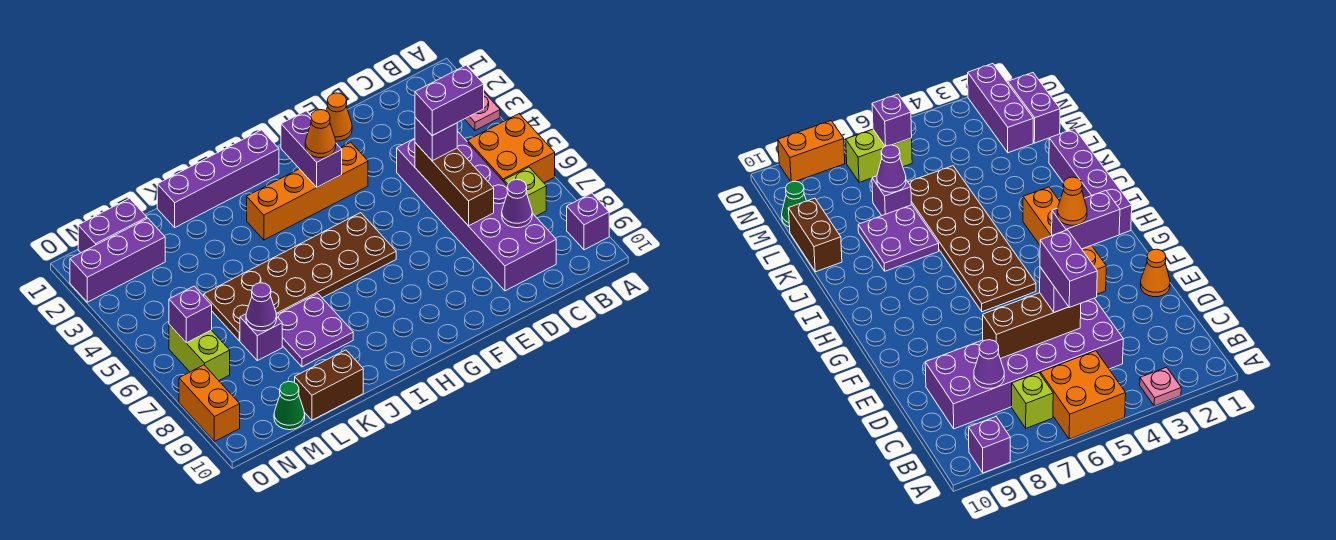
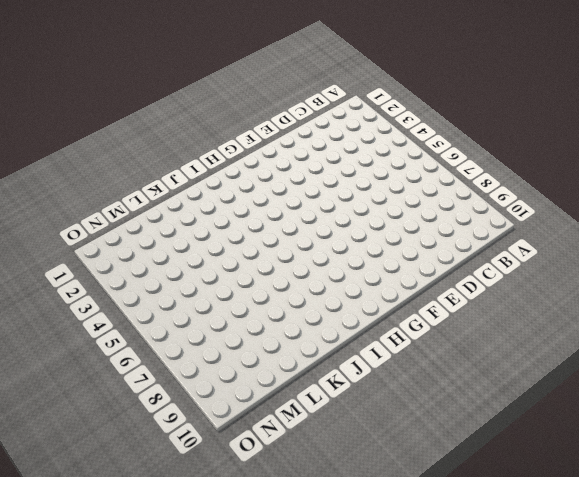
none -> pink plate A3 level 1
none -> orange brick A5:B6 level 1
none -> purple brick A9 level 1

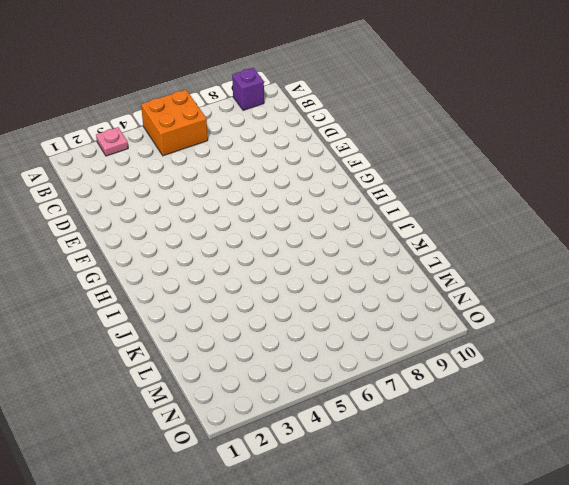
none -> lime brick B7 level 1
none -> purple brick C4:D9 level 1
none -> orange cone E1 level 1

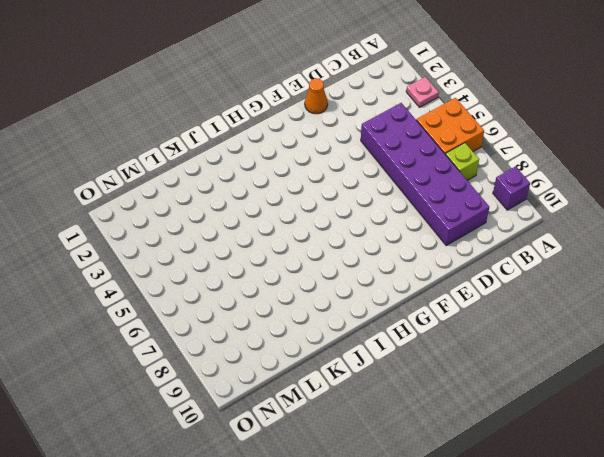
none -> orange brick F3:I3 level 1
none -> brown plate G5:L6 level 1
none -> purple brick H1:K1 level 1

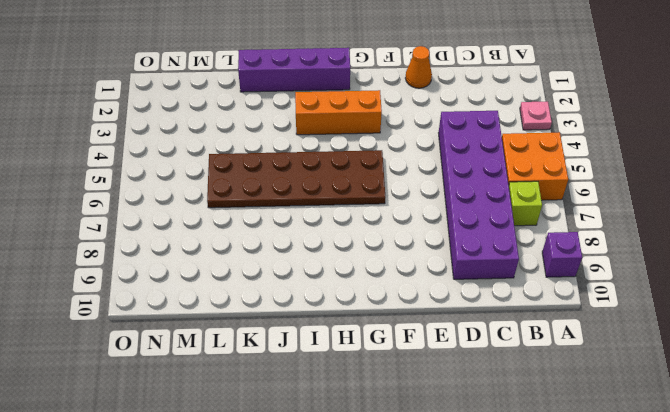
orange brick G3:I3 level 1 -> orange brick F3:I3 level 1
none -> purple plate J7:K8 level 1
none -> brown brick K10:L10 level 1
none -> purple brick L7 level 1

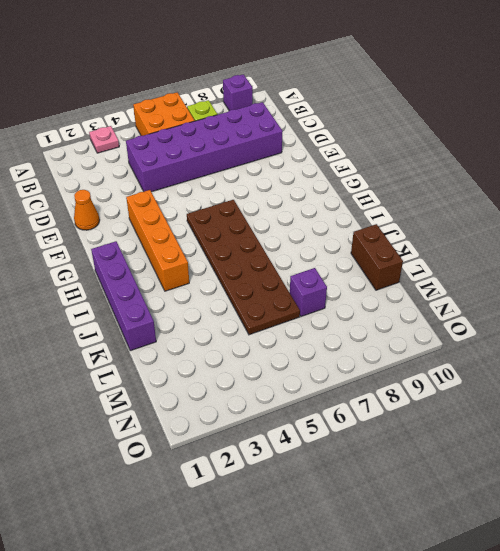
none -> purple plate J7:K8 level 1
none -> purple brick M1:N1 level 1
none -> purple brick M2:O2 level 1

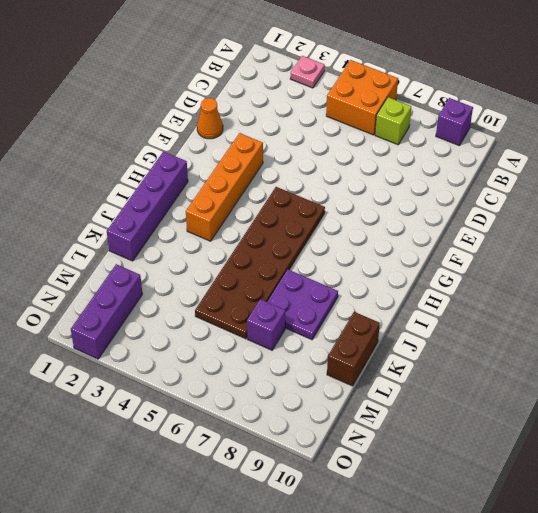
none -> purple brick C4:D9 level 1
none -> purple brick M1:N1 level 1
none -> green cone M10 level 1

